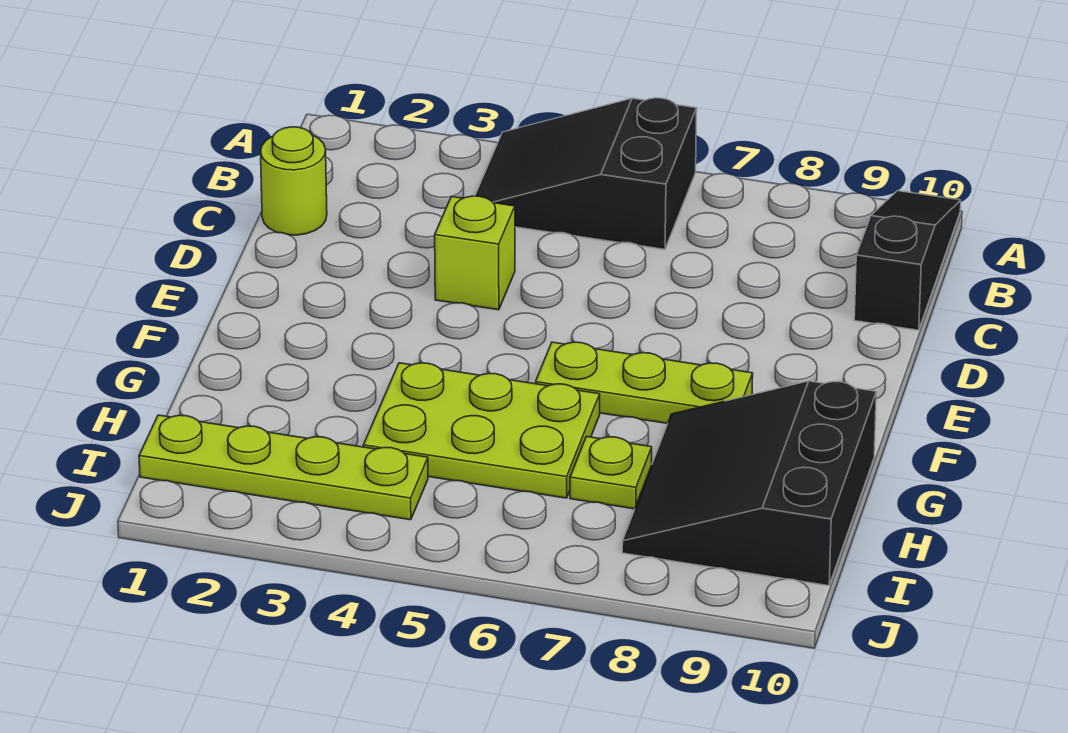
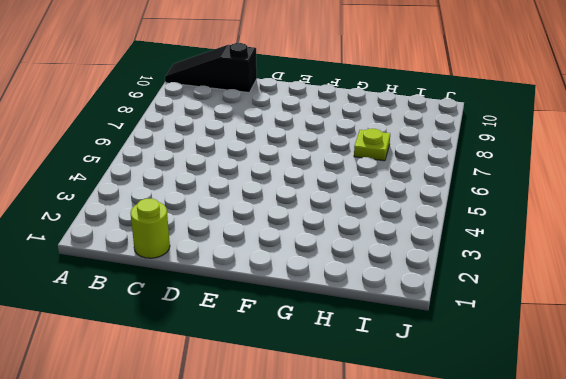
none -> black slope A4:B6 level 1 top 6
none -> lime brick D4 level 1

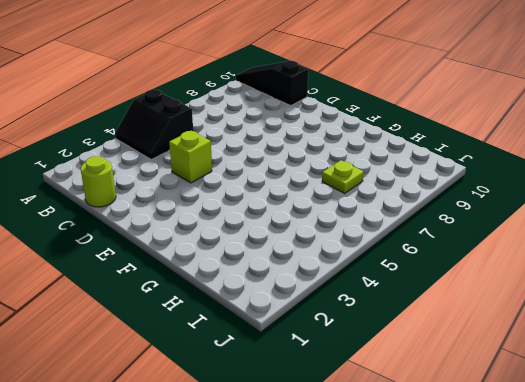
black slope A4:B5 level 1 top 5 -> black slope A4:B6 level 1 top 6
none -> lime plate F6:F8 level 1
none -> lime plate G4:H6 level 1

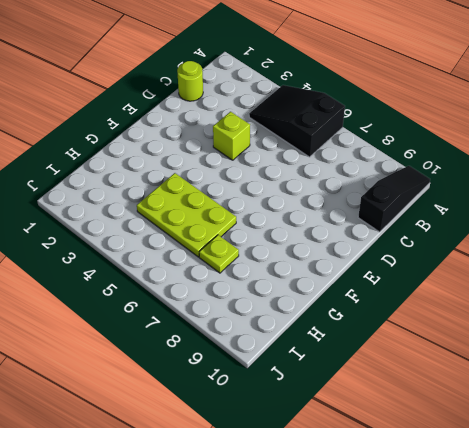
none -> lime plate F6:F8 level 1
none -> black slope G8:I10 level 1 top 10

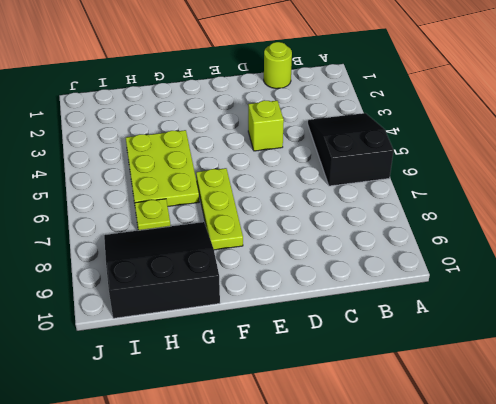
none -> black slope A10:C10 level 1 top C
none -> lime plate I1:I4 level 1

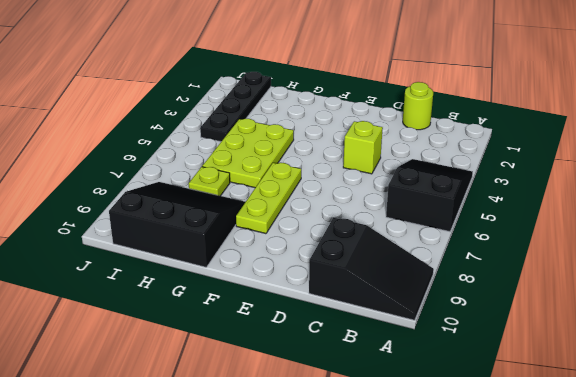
black slope A9:C10 level 1 top C -> black slope A10:C10 level 1 top C
black plate I1:I4 level 1 -> lime plate I1:I4 level 1

